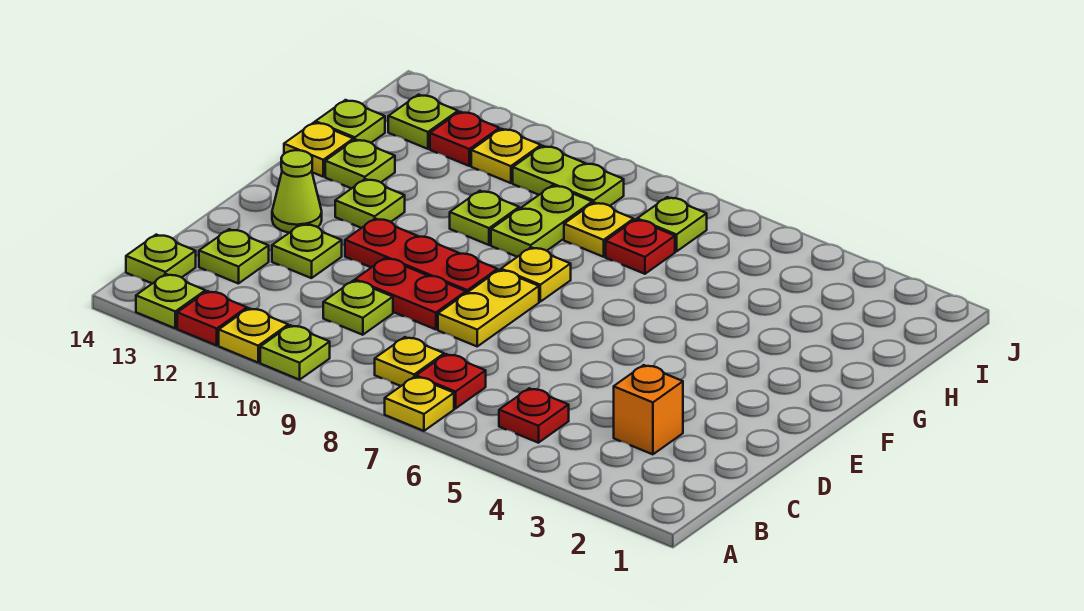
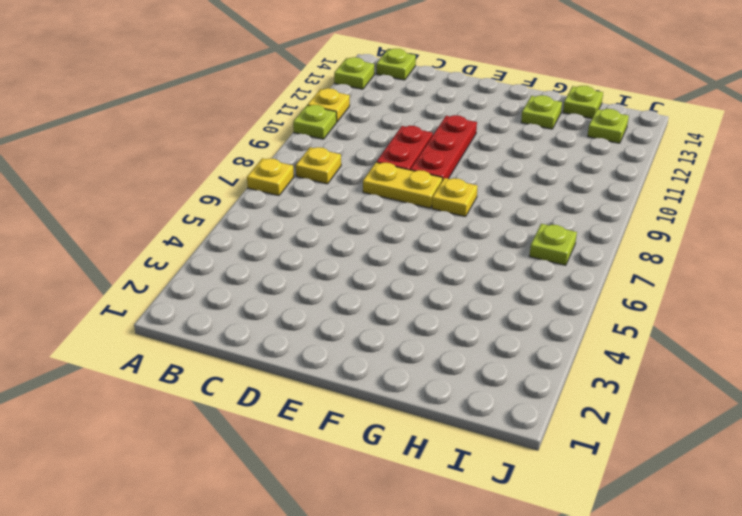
none -> red plate A12 level 1
none -> red plate B5 level 1
none -> red plate B7 level 1
none -> orange brick C3 level 1

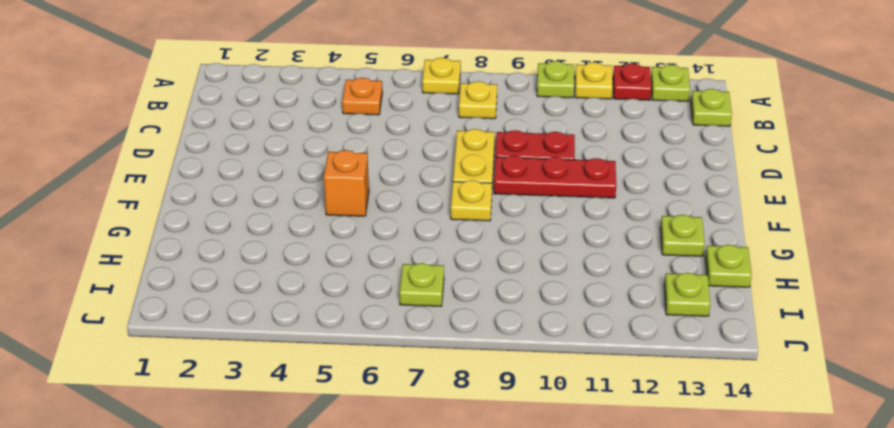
orange plate B5 level 1 -> red plate B5 level 1
orange brick F5 level 1 -> orange brick C3 level 1
none -> red plate B7 level 1
none -> lime plate C10 level 1
none -> lime plate C13 level 1
none -> lime plate D12 level 1

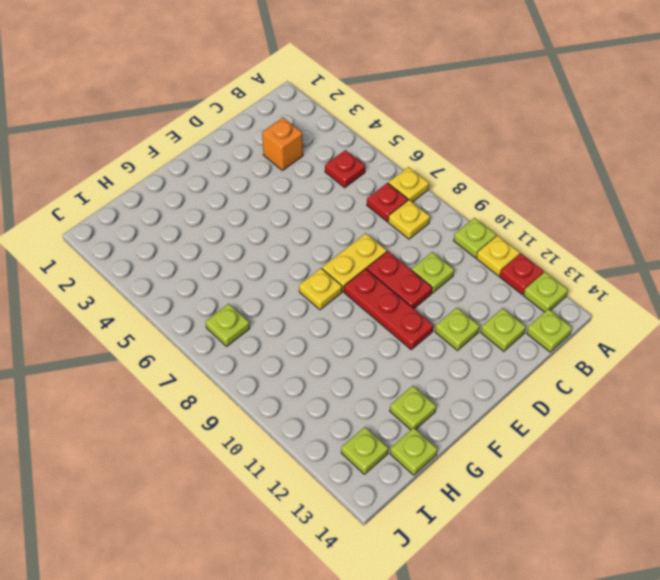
none -> lime cone E13 level 1
none -> lime plate F12 level 1
none -> lime plate G9:H9 level 1
none -> lime plate G10 level 1

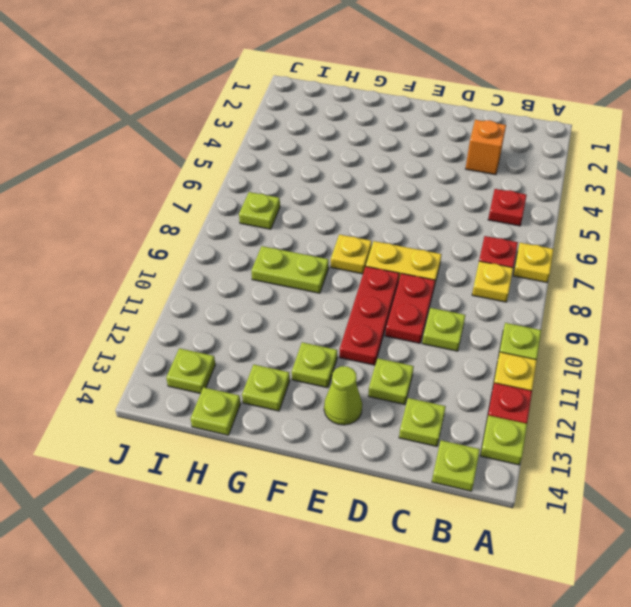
none -> lime plate G10 level 1
none -> yellow plate G14 level 1
none -> red plate H7 level 1
none -> yellow plate H8 level 1

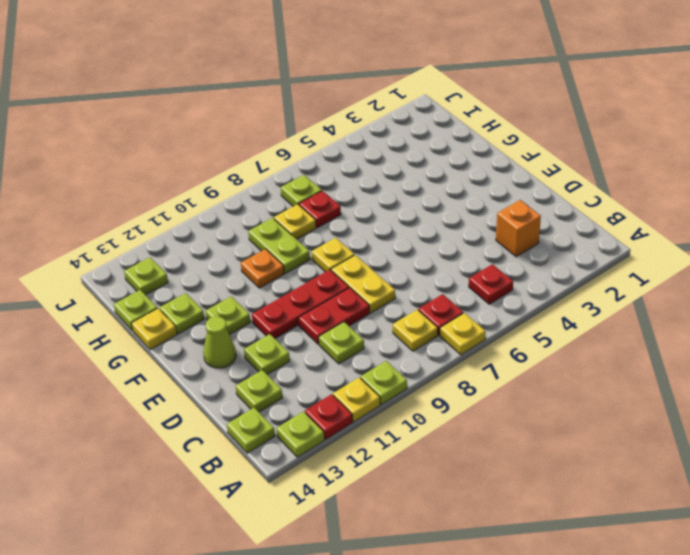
orange plate G10 level 1 -> lime plate G10 level 1
none -> lime plate I9:I10 level 1
none -> yellow plate I11 level 1
none -> red plate I12 level 1

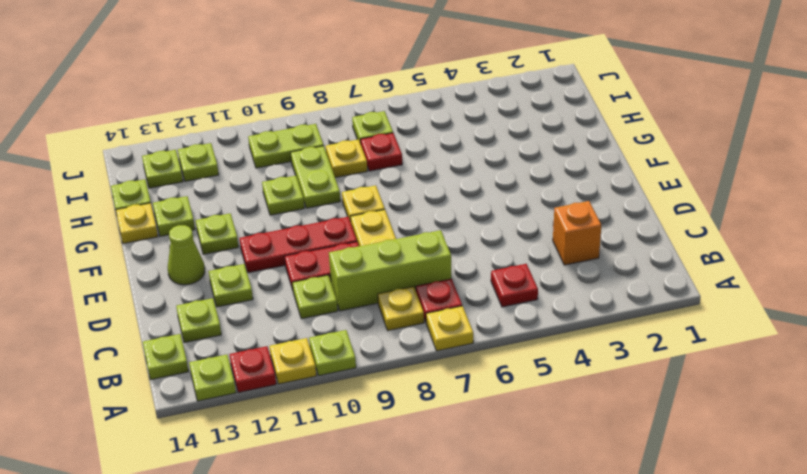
lime brick C7:C9 level 1 -> none
lime plate I12 level 1 -> red plate I12 level 1
none -> yellow plate I11 level 1

